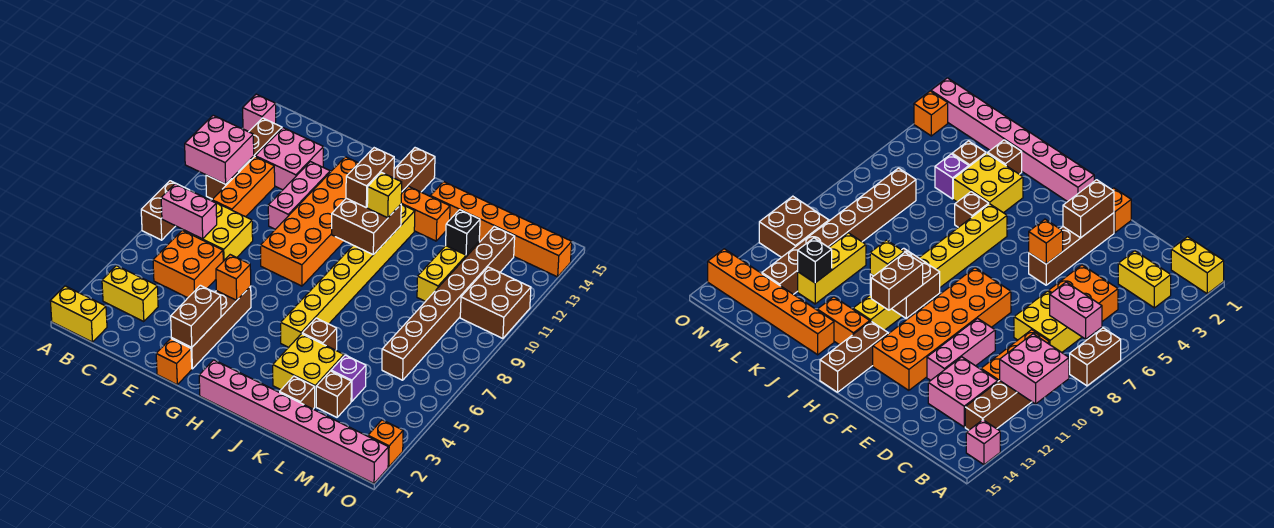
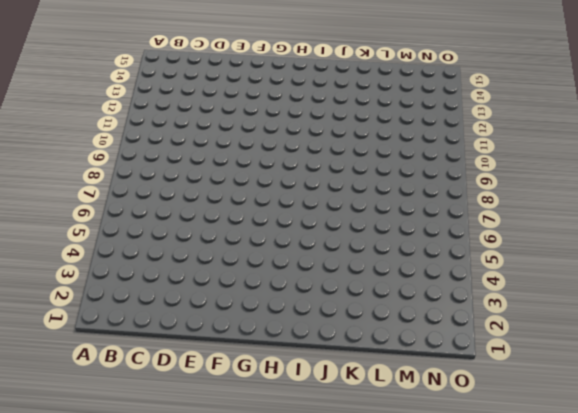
none -> yellow brick A1:B1 level 1
none -> brown brick A7:A8 level 1
none -> pink brick A14 level 1
none -> yellow brick B3:C3 level 1

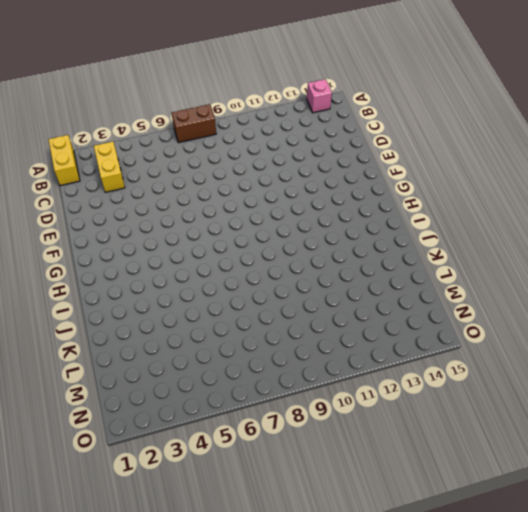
none -> brown brick B10:B13 level 1
none -> orange brick C5:D6 level 1
none -> yellow brick C7:D8 level 1
none -> orange brick C9:C11 level 1

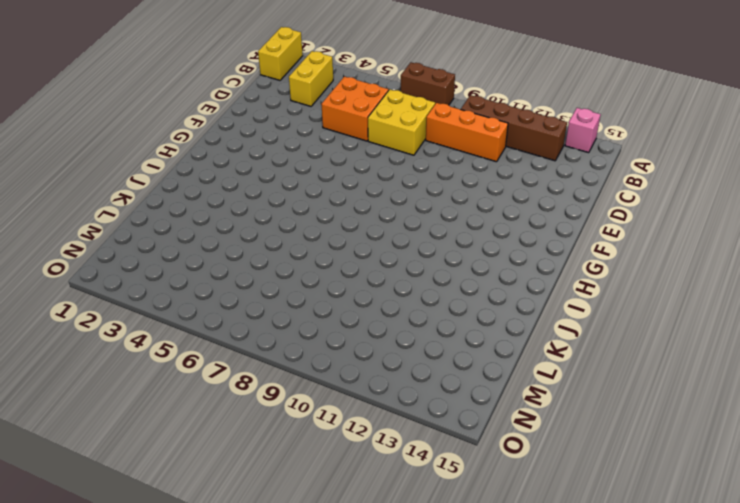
none -> pink brick C12:D13 level 1
none -> pink brick E10:E12 level 1
none -> orange brick F1 level 1
none -> brown brick F2:F5 level 1

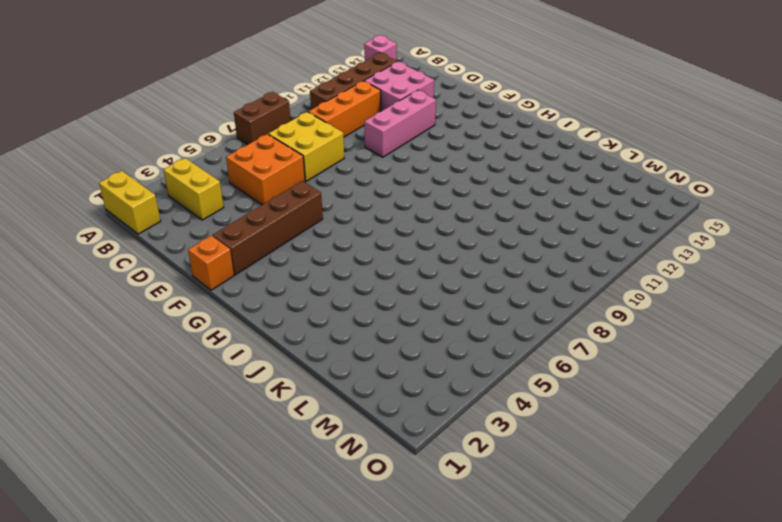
none -> orange brick F8:G13 level 1
none -> pink brick H1:O1 level 1
none -> brown brick H13:H15 level 1
none -> yellow brick I5:I12 level 1

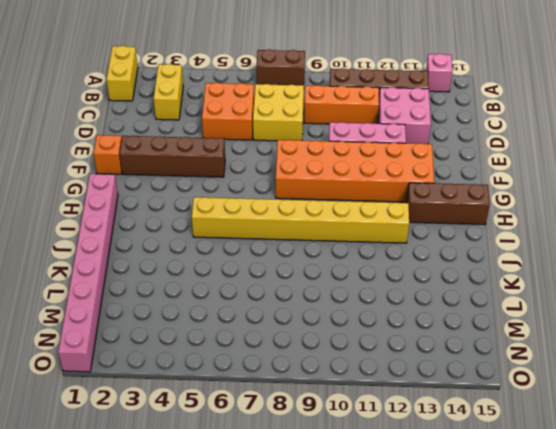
none -> orange brick I13:J13 level 1
none -> yellow brick J3:K4 level 1
none -> brown brick J5 level 1
none -> orange brick J14:O14 level 1

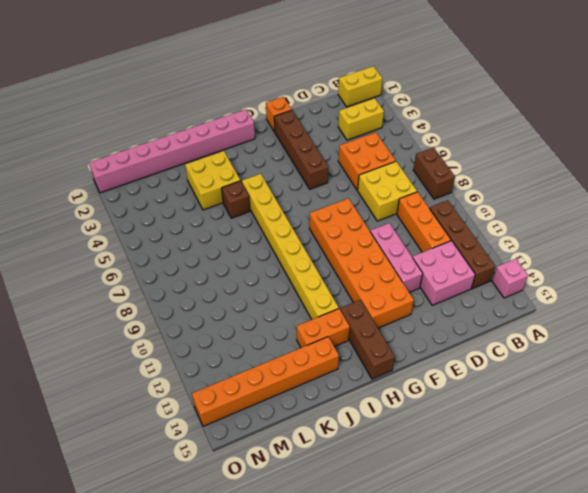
none -> brown brick K2 level 1
none -> brown brick L3 level 1
none -> purple brick L4 level 1
none -> yellow brick L10:L12 level 1

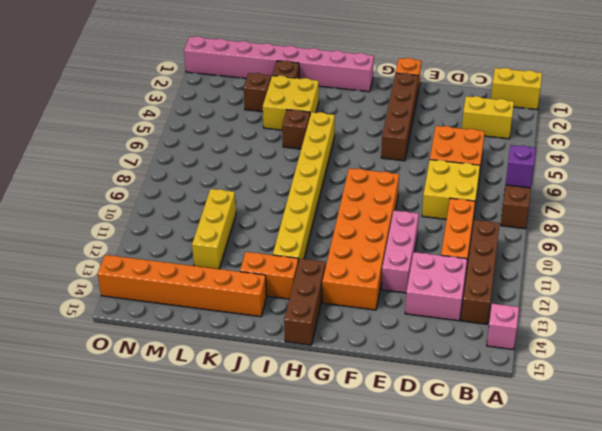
purple brick A7 level 2 -> purple brick L4 level 1
none -> brown brick M6:M13 level 1
none -> brown brick N10:O11 level 1
none -> orange brick O2 level 1
none -> pink brick A10:B11 level 2

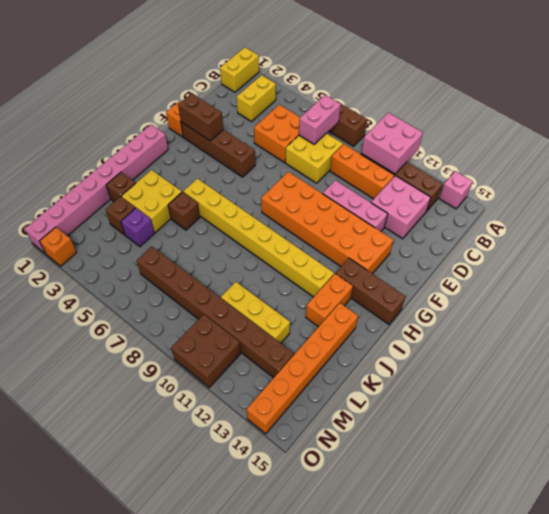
none -> orange brick F5 level 2
none -> brown brick H10:I11 level 2
none -> black brick L12 level 2
none -> brown brick H11:H12 level 3

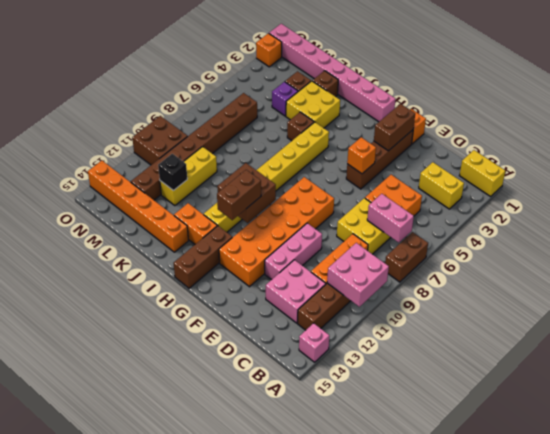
none -> yellow brick I11 level 3

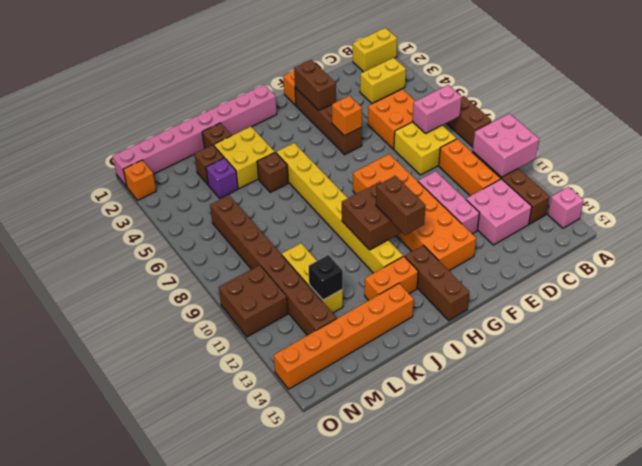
none -> yellow brick I11 level 3

